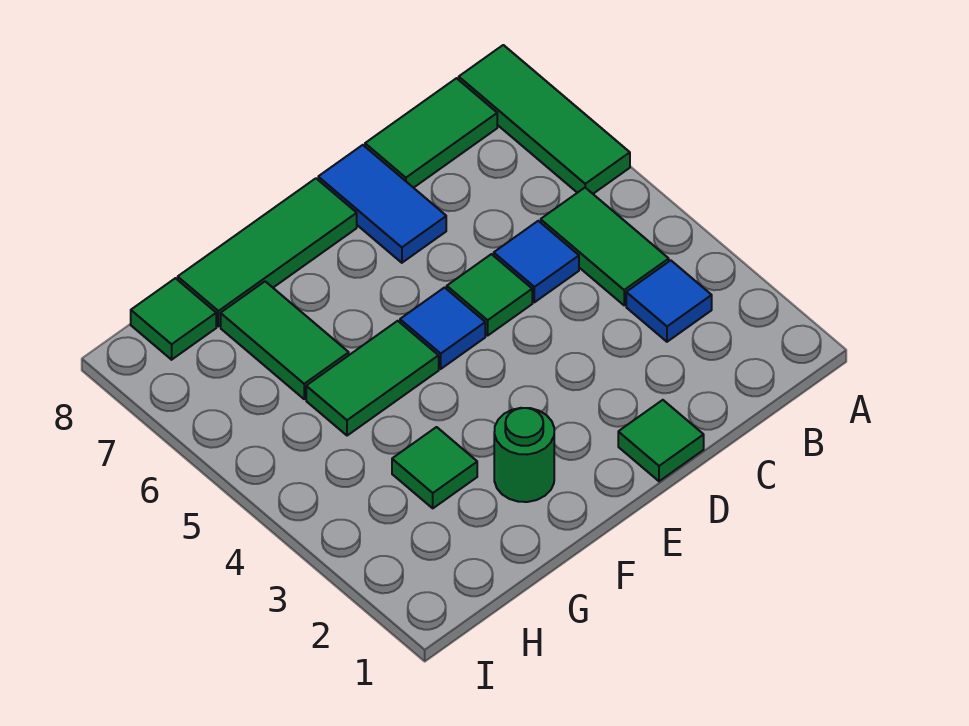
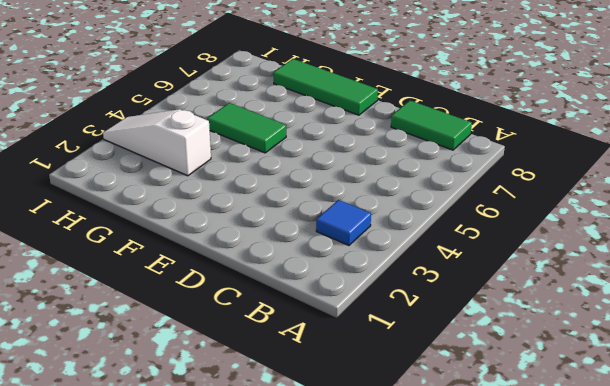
white slope G3:I3 level 1 top G -> green tile G3 level 1
none -> green tile A6:A8 level 1
none -> green tile B4:B5 level 1
none -> blue tile C5 level 1

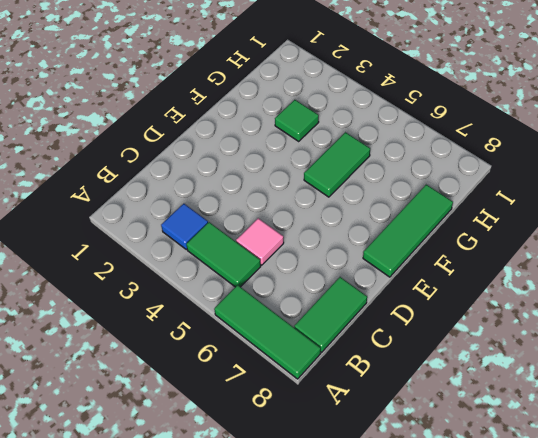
pink tile C5 level 1 -> blue tile C5 level 1
none -> green tile D1 level 1
none -> green tile D5 level 1
none -> blue tile D7:D8 level 1

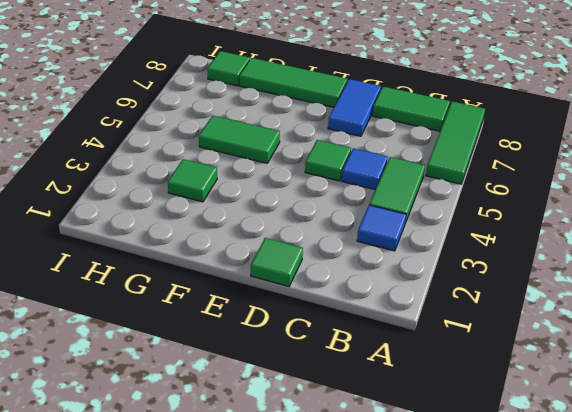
none -> blue tile E5 level 1
none -> green round brick F2 level 1
none -> green tile G6:G7 level 1

